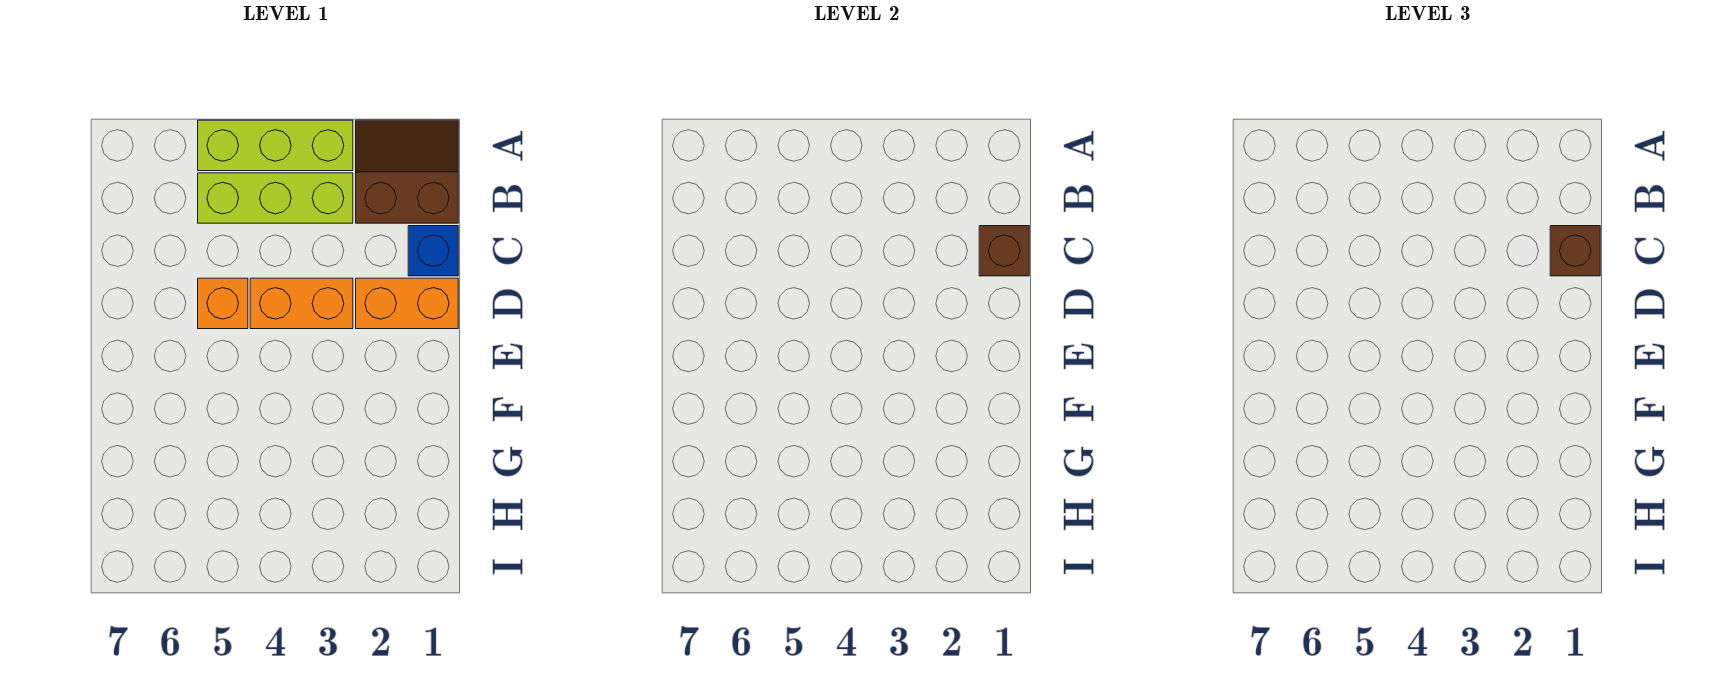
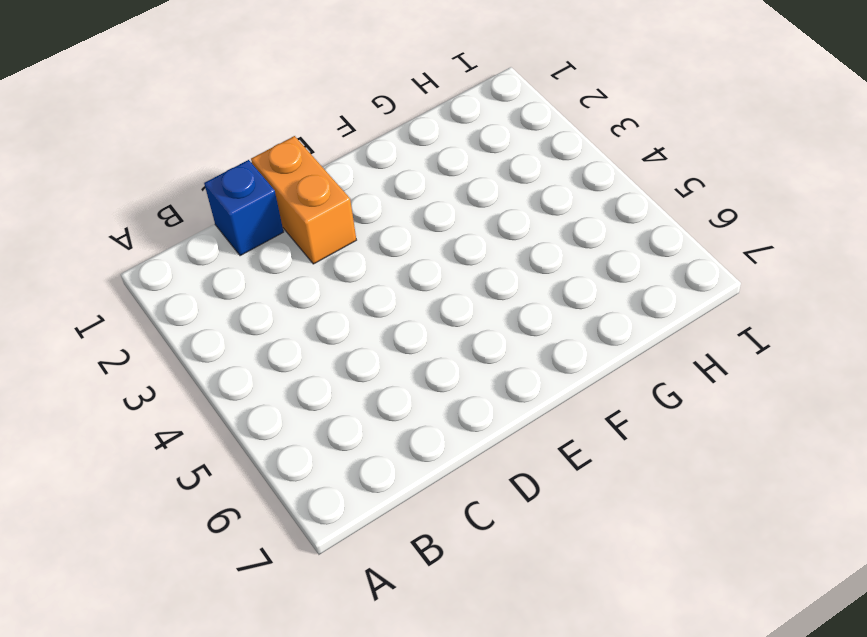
none -> brown slope A1:B2 level 1 top B
none -> lime brick A3:A5 level 1

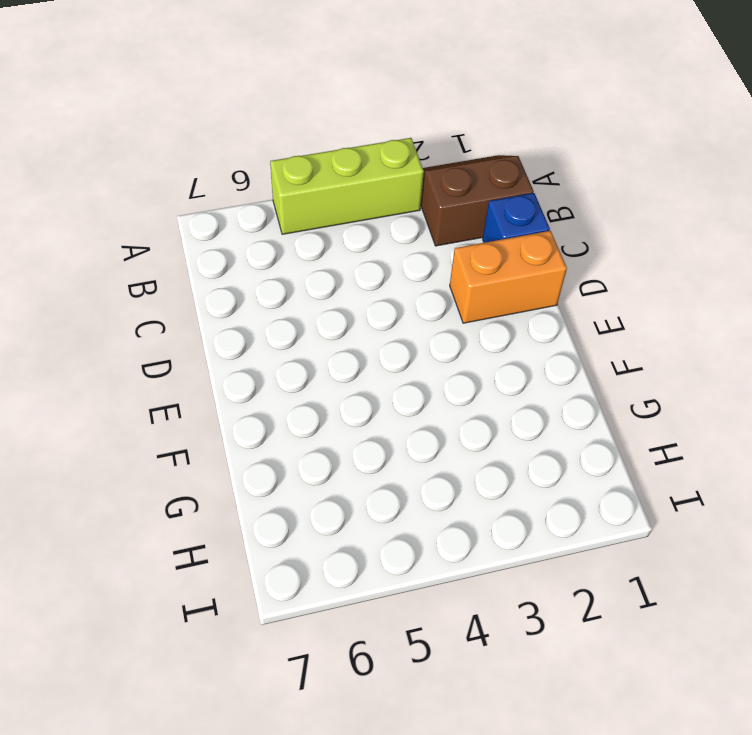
none -> lime brick B3:B5 level 1
none -> orange brick D3:D4 level 1

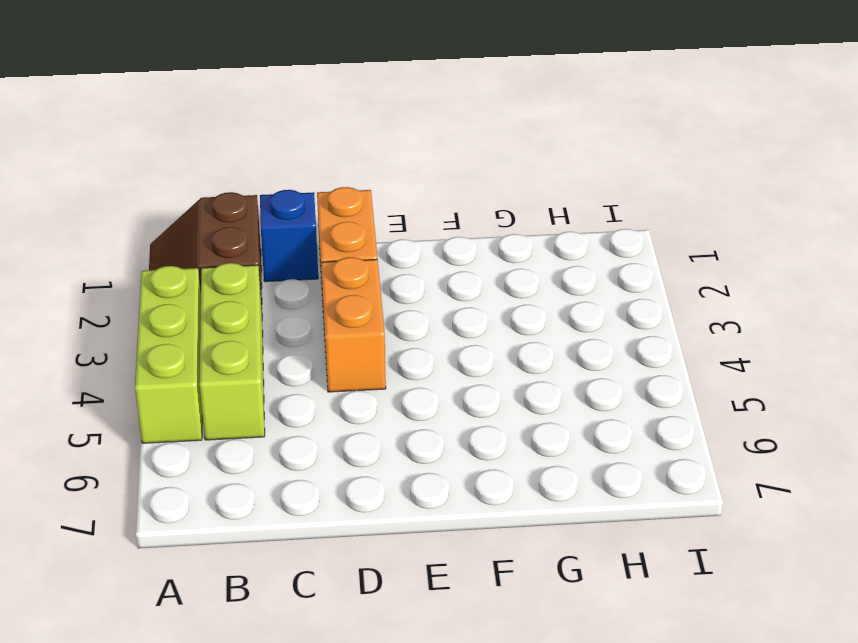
none -> orange brick D5 level 1
none -> brown brick C1 level 2

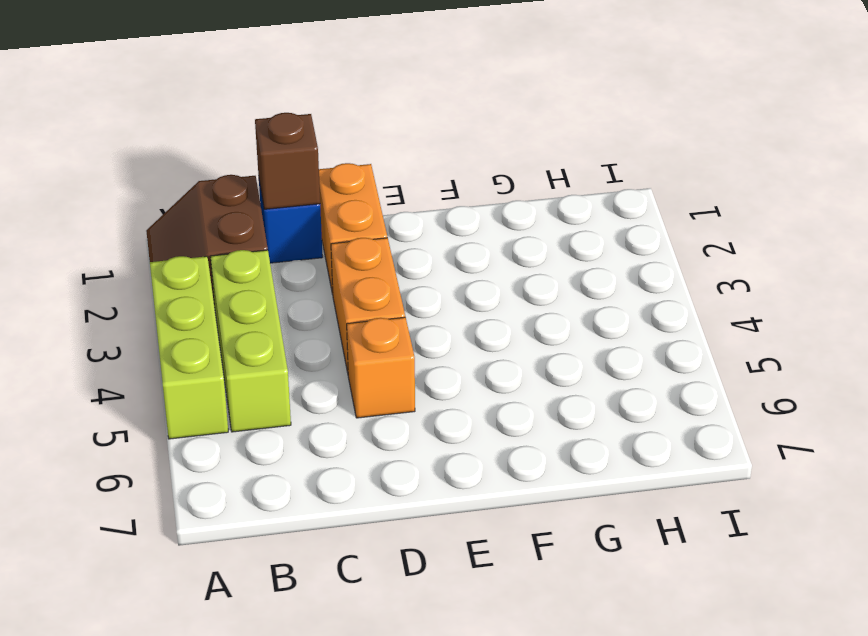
none -> brown brick C1 level 3

